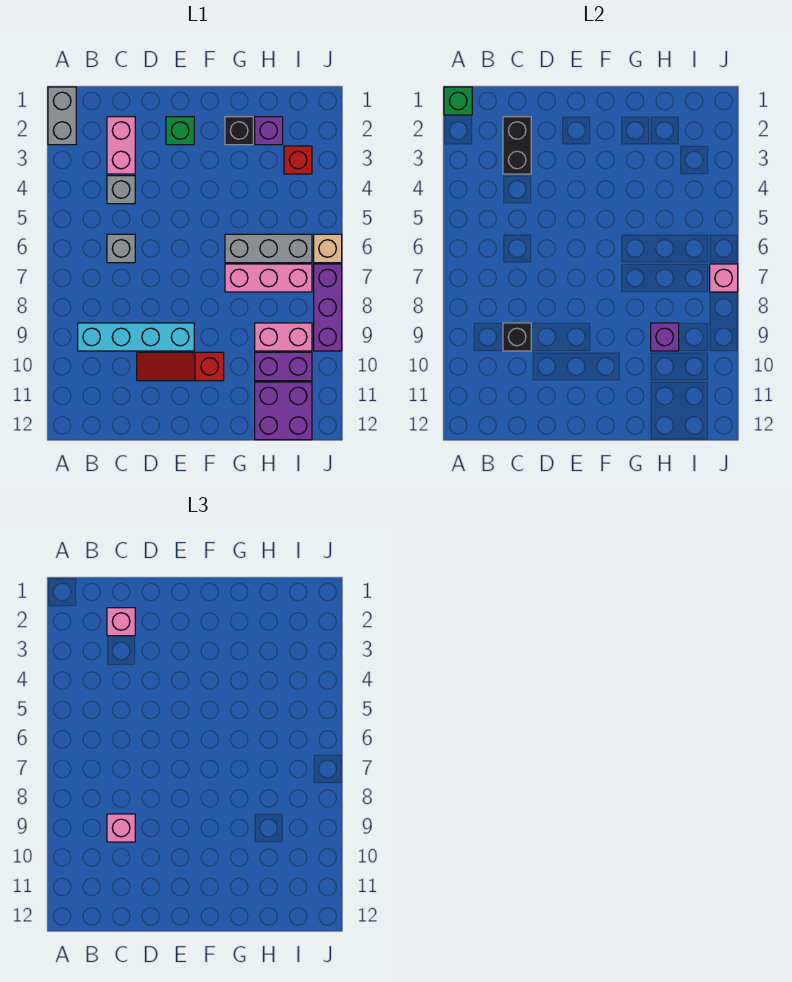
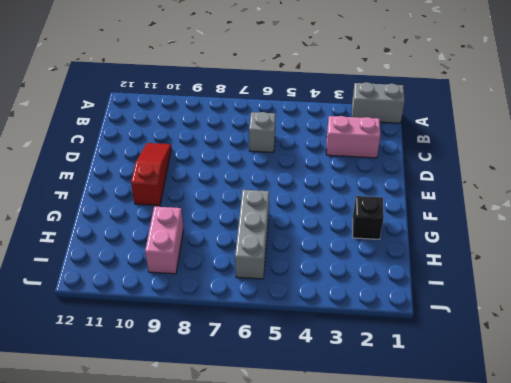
none -> cyan brick B9:E9 level 1
none -> grey brick C4 level 1
none -> green brick E2 level 1

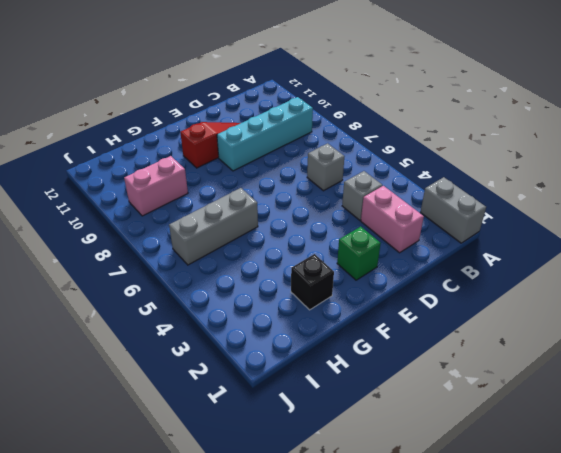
none -> pink brick G7:I7 level 1
none -> purple brick H2 level 1
none -> purple brick H10:I10 level 1

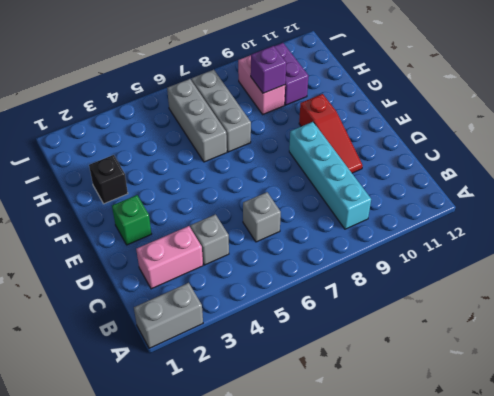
grey brick G7:I7 level 1 -> pink brick G7:I7 level 1
none -> purple brick H2 level 1
none -> purple brick H11:I12 level 1
none -> red brick I3 level 1

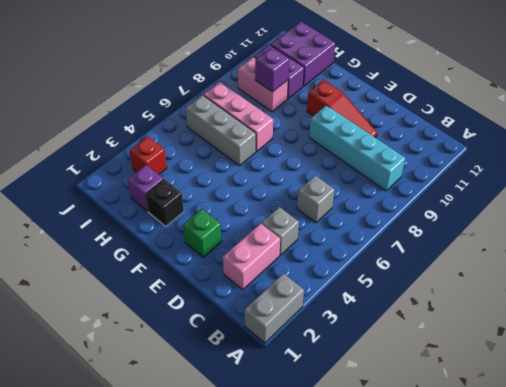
none -> tan brick J6 level 1
none -> purple brick J7:J9 level 1
none -> green brick A1 level 2

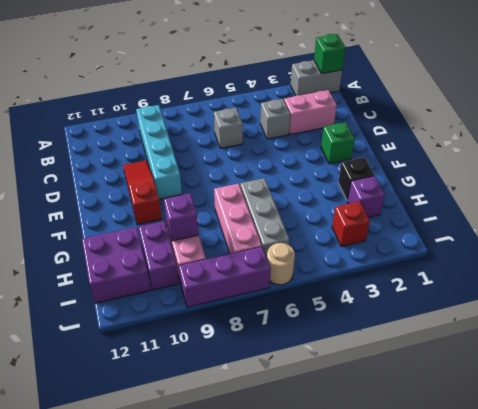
tan round brick J6 level 1 -> tan brick J6 level 1
none -> black brick C2:C3 level 2
none -> black brick C9 level 2
none -> pink brick J7 level 2

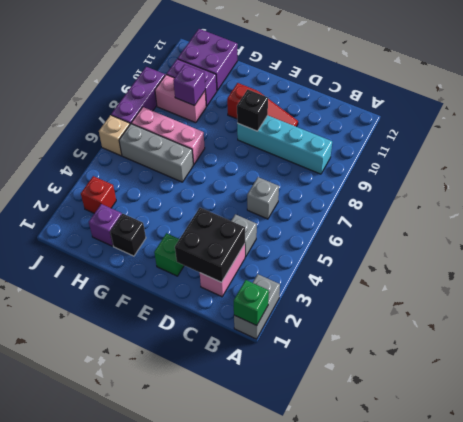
black brick C2:D3 level 2 -> black brick C2:C3 level 2
black brick E9 level 2 -> black brick C9 level 2
none -> pink brick J7 level 2
none -> pink brick C2 level 3
none -> pink brick C9 level 3

